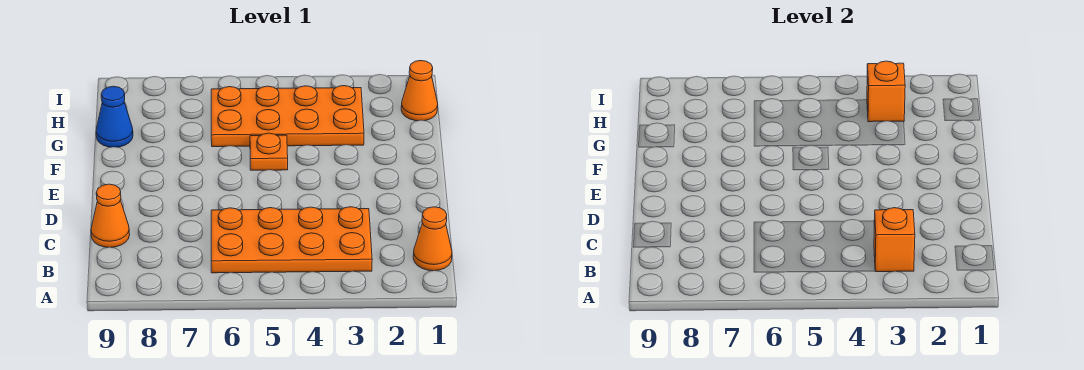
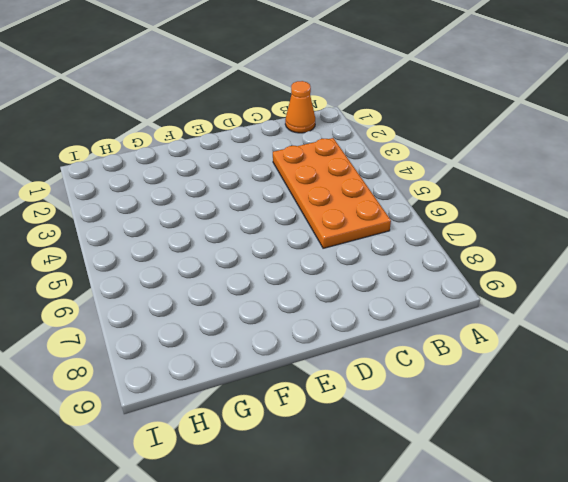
none -> orange cone C9 level 1
none -> orange plate F5 level 1

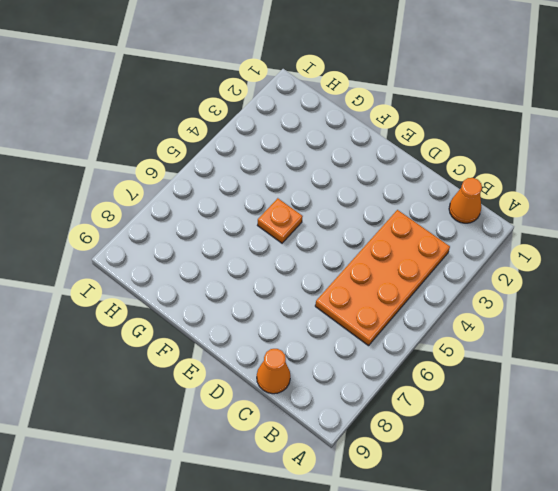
none -> orange plate G3:H6 level 1
none -> blue cone G9 level 1

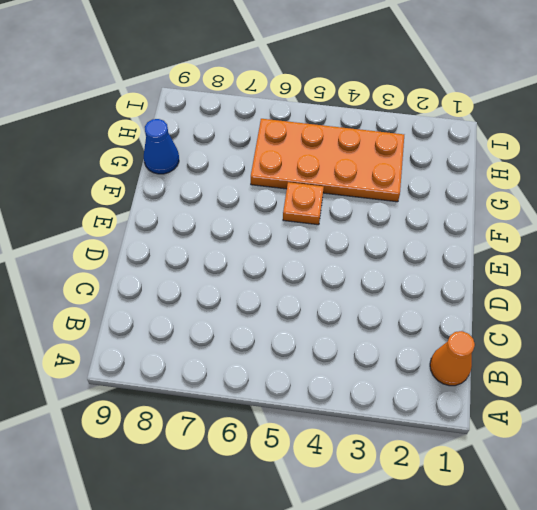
none -> orange plate B3:C6 level 1
none -> orange cone C9 level 1

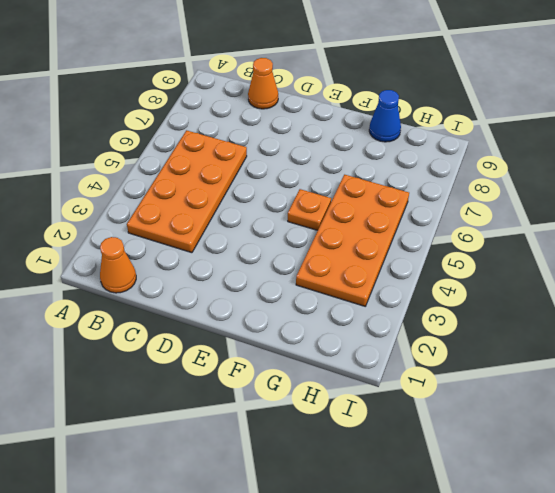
none -> orange cone H1 level 1
none -> orange brick B3 level 2

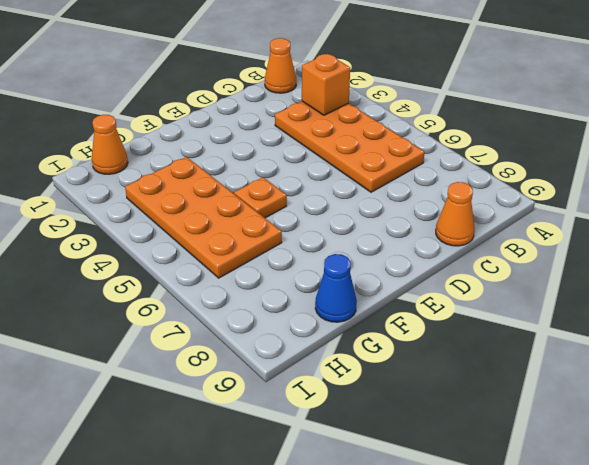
none -> orange brick H3 level 2

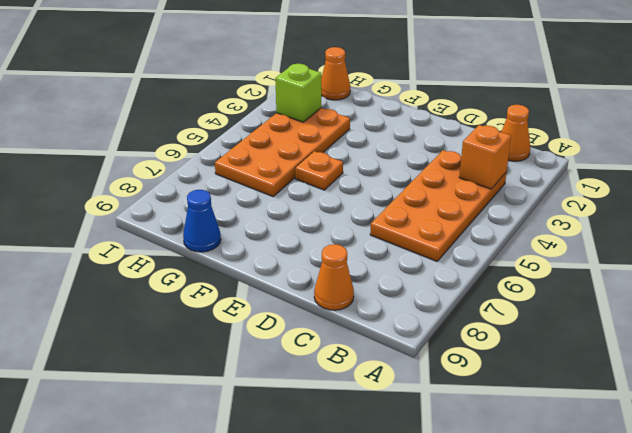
lime brick H3 level 2 -> orange brick H3 level 2

